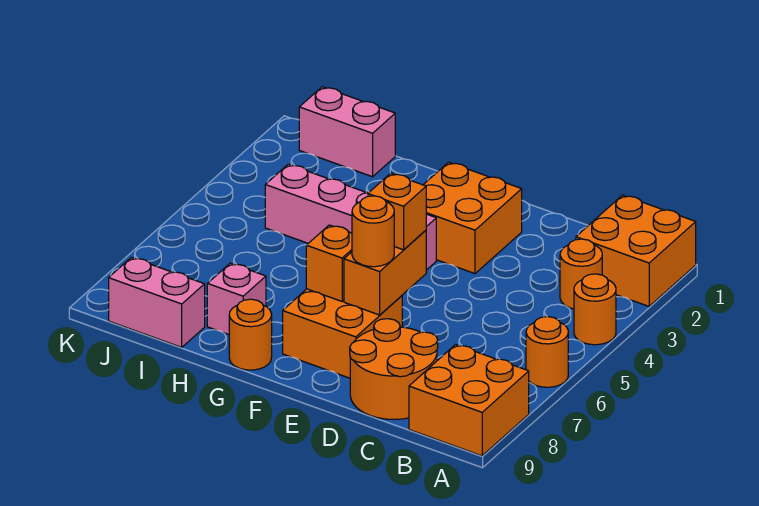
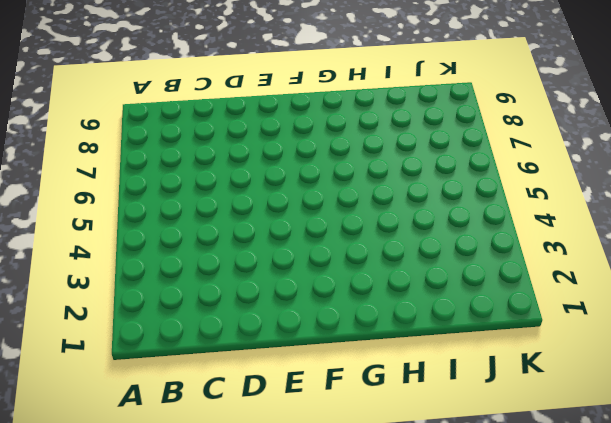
none -> orange brick A1:B2 level 1
none -> orange round brick A4 level 1
none -> orange round brick A6 level 1

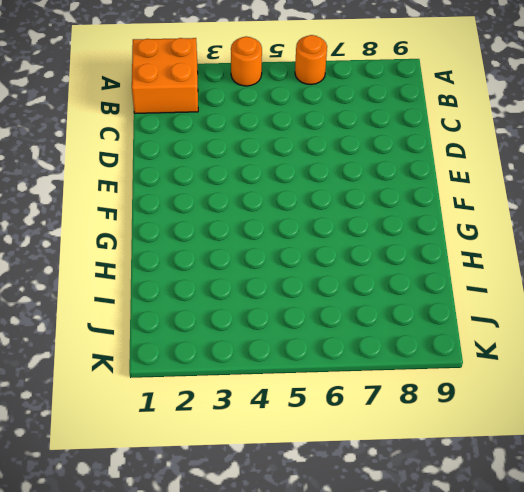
none -> orange brick A8:B9 level 1
none -> orange round brick B3 level 1
none -> orange round brick C8:D9 level 1

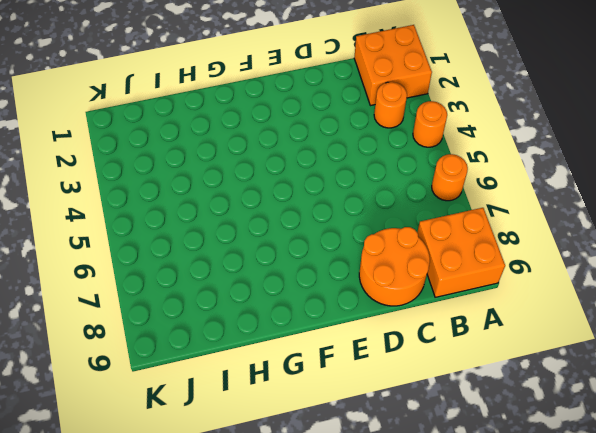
none -> orange brick E2:F3 level 1
none -> orange brick E7:F8 level 1
none -> pink brick F4:I4 level 1

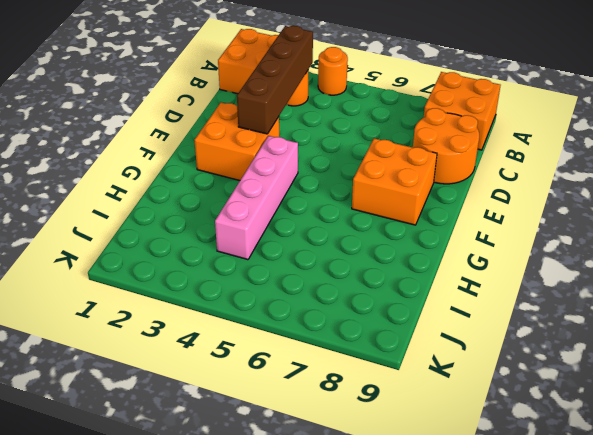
brown brick B3:E3 level 2 -> none
none -> orange round brick A6 level 1
none -> orange round brick G9 level 1
none -> pink brick H8 level 1

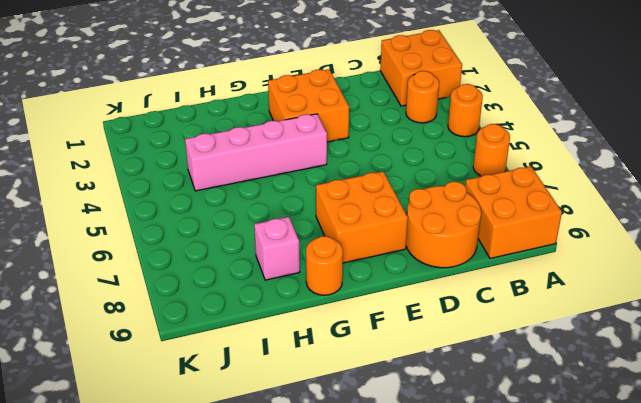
none -> pink brick I1:J1 level 1
none -> pink brick I9:J9 level 1
none -> orange brick E6:E7 level 2

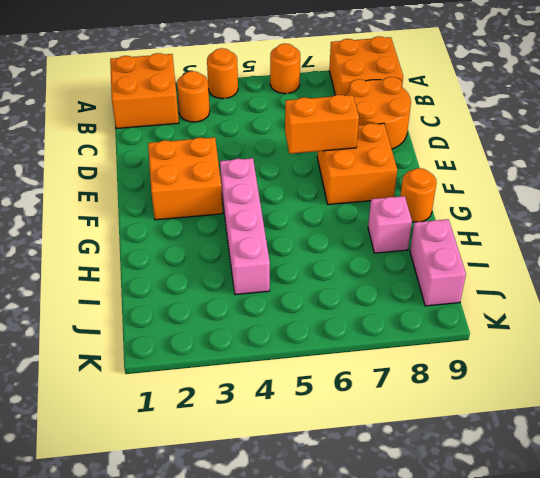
none -> pink brick I1:J1 level 1
none -> orange brick F7 level 2
none -> orange brick E6 level 3

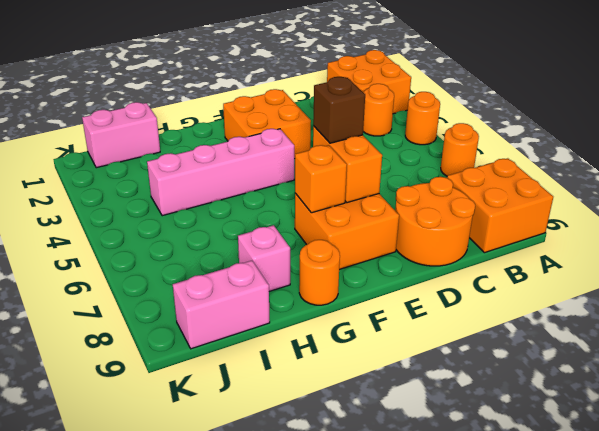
brown brick E6 level 3 -> orange brick E6 level 3
none -> orange round brick E7 level 3

